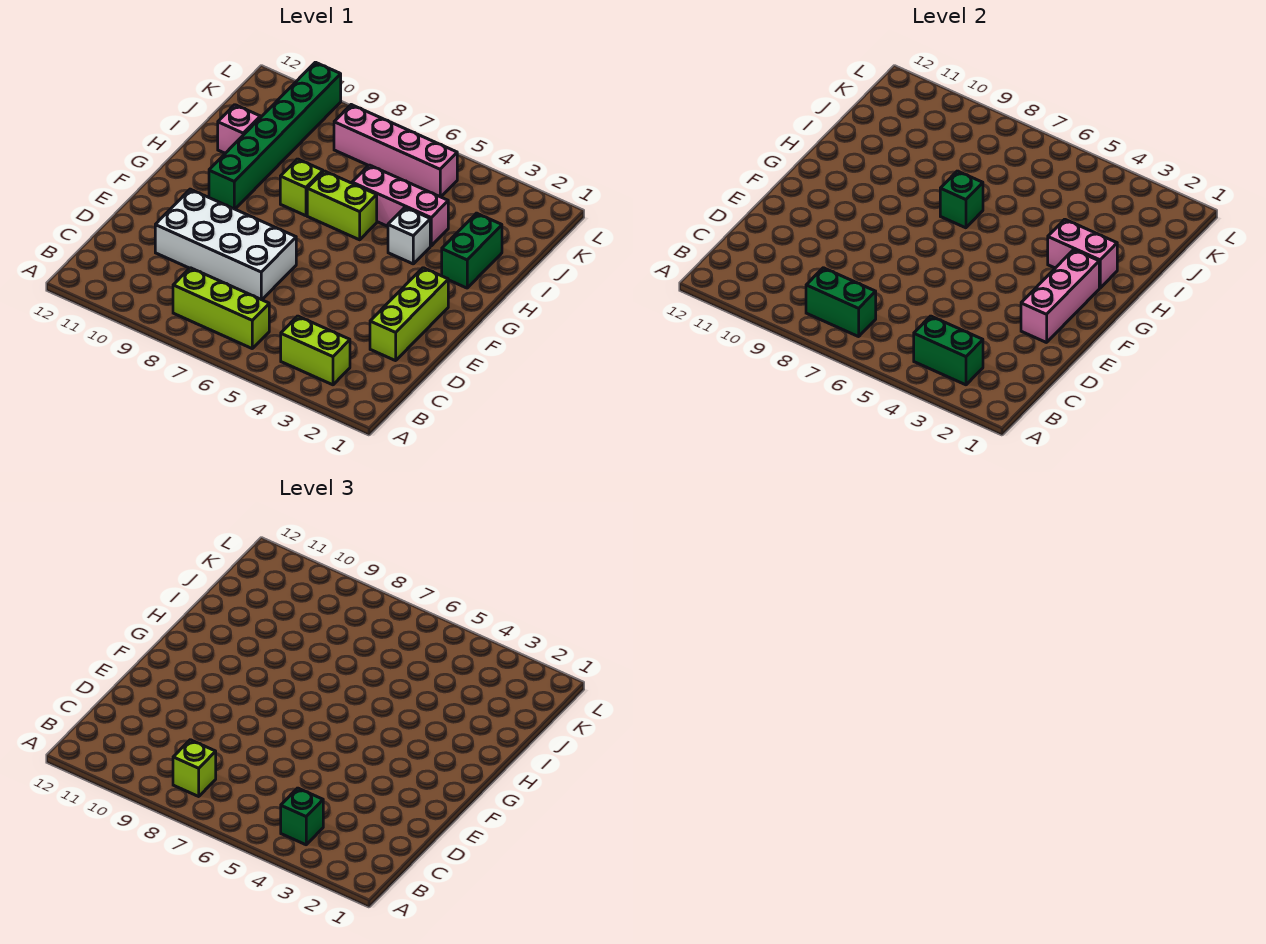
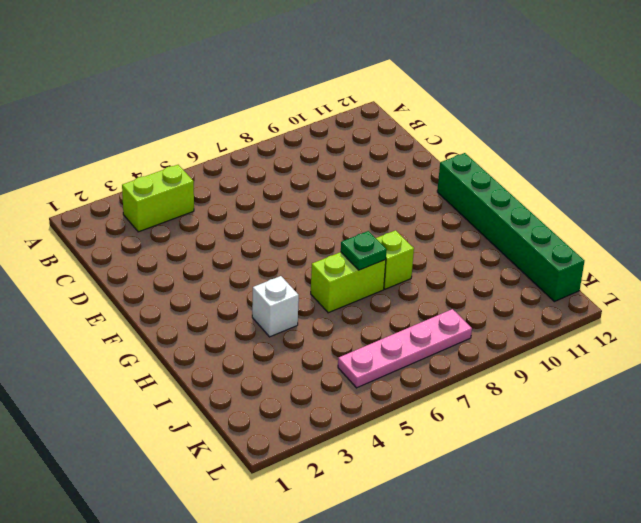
green brick F12:K12 level 1 -> green brick G10:L10 level 1
green plate H7 level 2 -> green brick H7 level 2
pink plate K5:K8 level 1 -> pink brick K5:K8 level 1
none -> lime brick B6:B8 level 1
none -> lime brick D2:F2 level 1
none -> white brick D7:E10 level 1

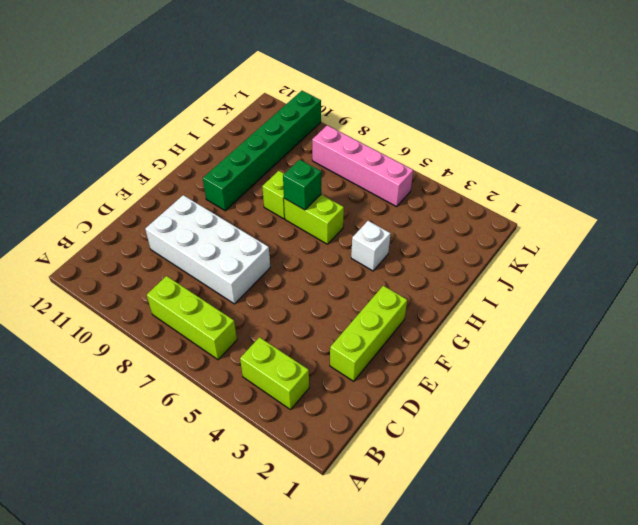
none -> green brick H2:I2 level 1
none -> pink brick I4:I6 level 1
none -> pink brick I11 level 1

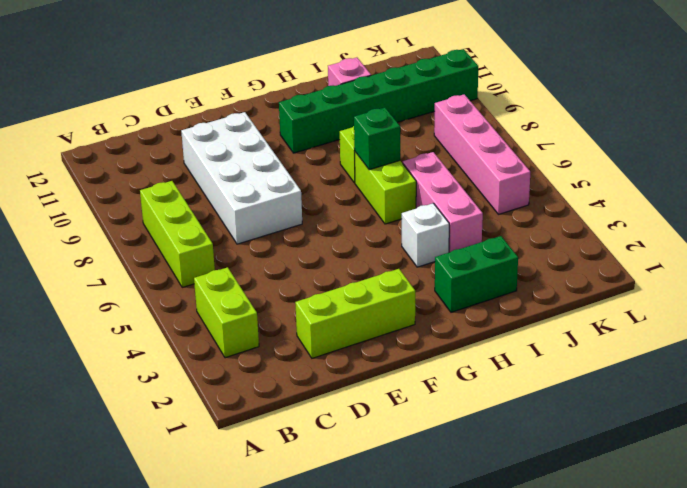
none -> green brick B3:B4 level 2
none -> green brick B7:B8 level 2
none -> pink brick E2:G2 level 2

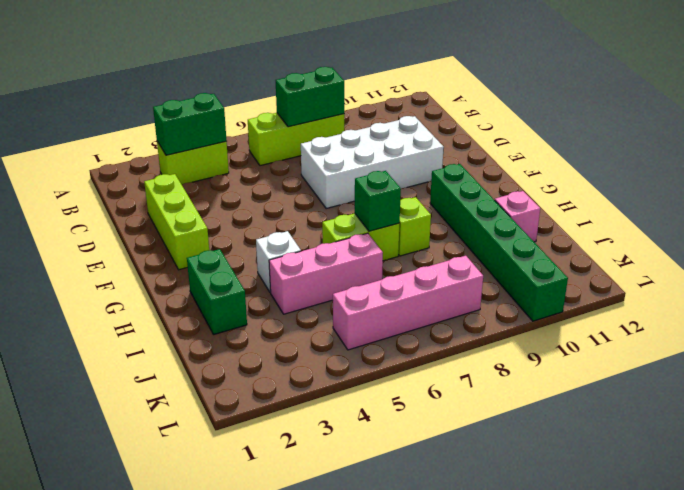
none -> pink brick E2:G2 level 2
none -> pink brick H2:H3 level 2
none -> green brick B4 level 3

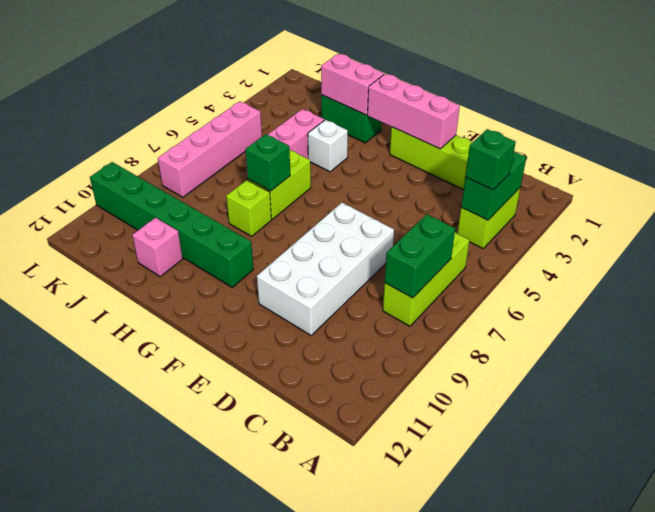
pink brick H2:I2 level 2 -> pink brick H2:H3 level 2
none -> lime brick B8 level 3

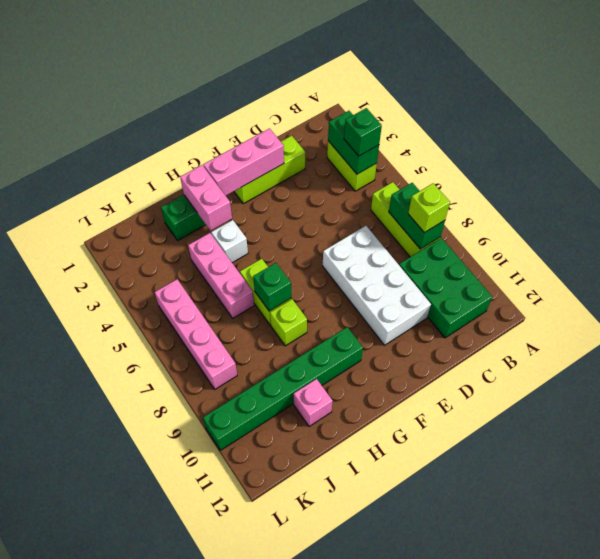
green brick B9:C11 level 1 -> none

